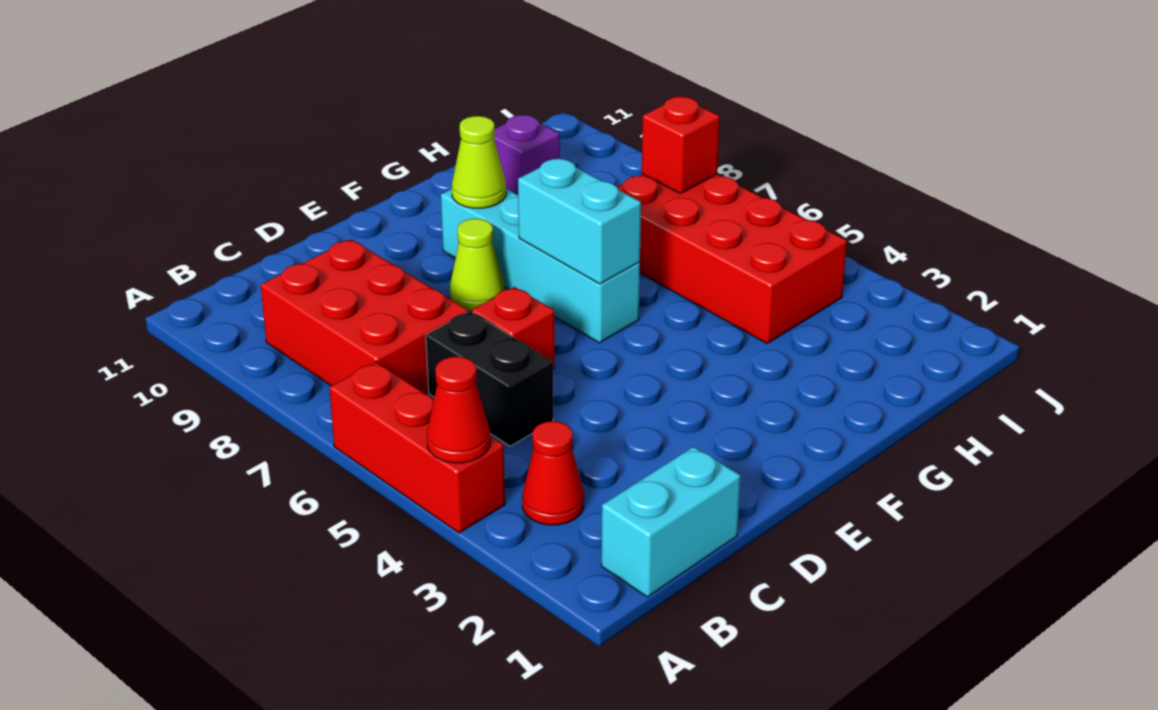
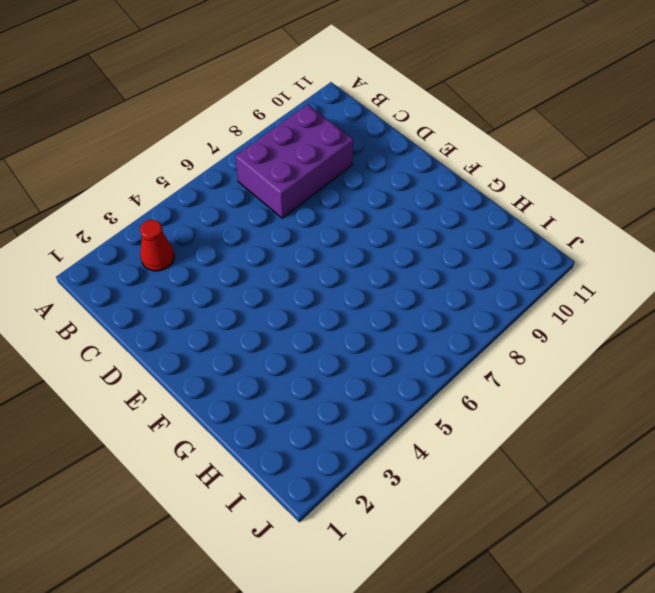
purple brick B7:C9 level 1 -> red brick B7:C9 level 1
none -> red brick A4:A6 level 1
none -> cyan brick B1:C1 level 1
none -> black brick C5:C6 level 1

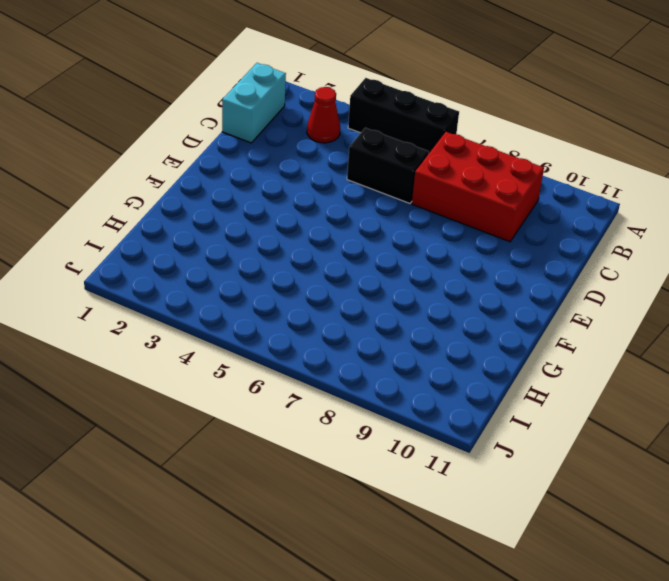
black brick A4:A6 level 1 -> red brick A4:A6 level 1
none -> red brick D6 level 1
none -> lime cone E8 level 1
none -> cyan brick F6:F9 level 1

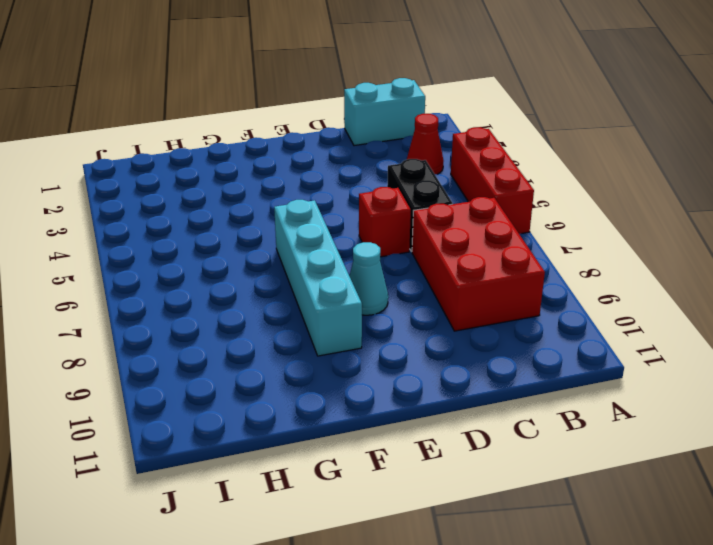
cyan cone E8 level 1 -> lime cone E8 level 1
none -> red brick H4:I7 level 1
none -> purple brick H10 level 1
none -> red cone A4 level 2

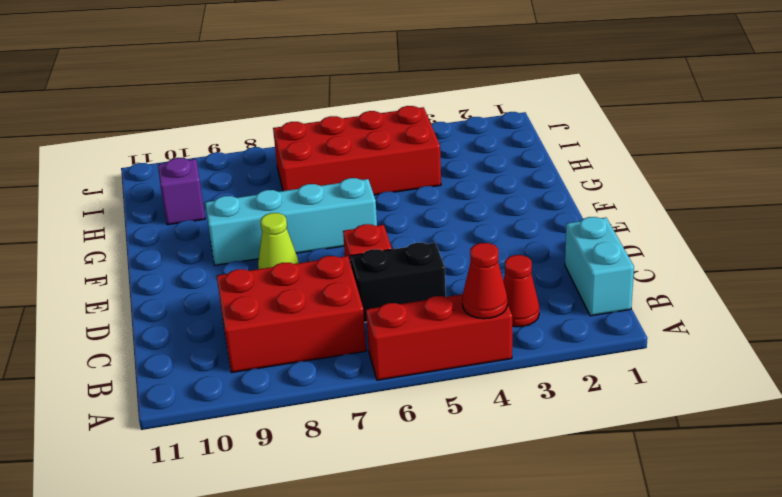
none -> cyan brick F6:F7 level 2
none -> lime cone F9 level 2
none -> red brick I7 level 2

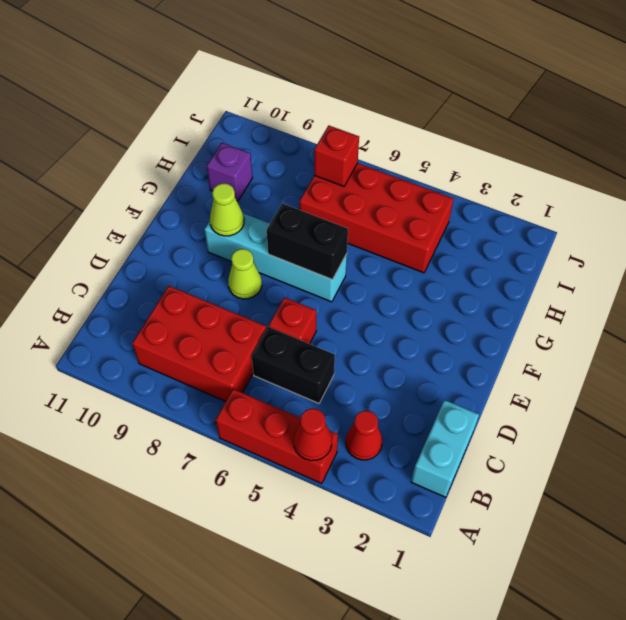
black brick F6:F7 level 2 -> cyan brick F6:F7 level 2

